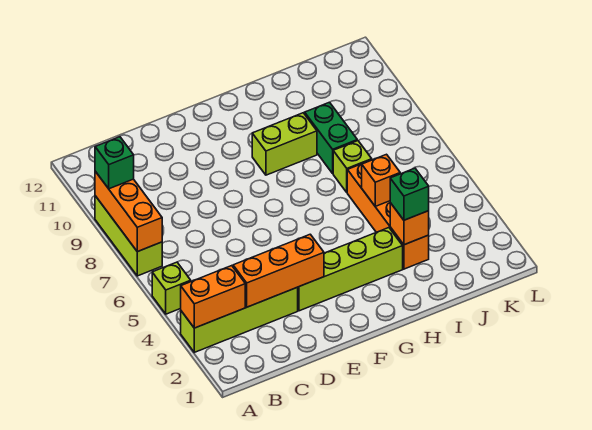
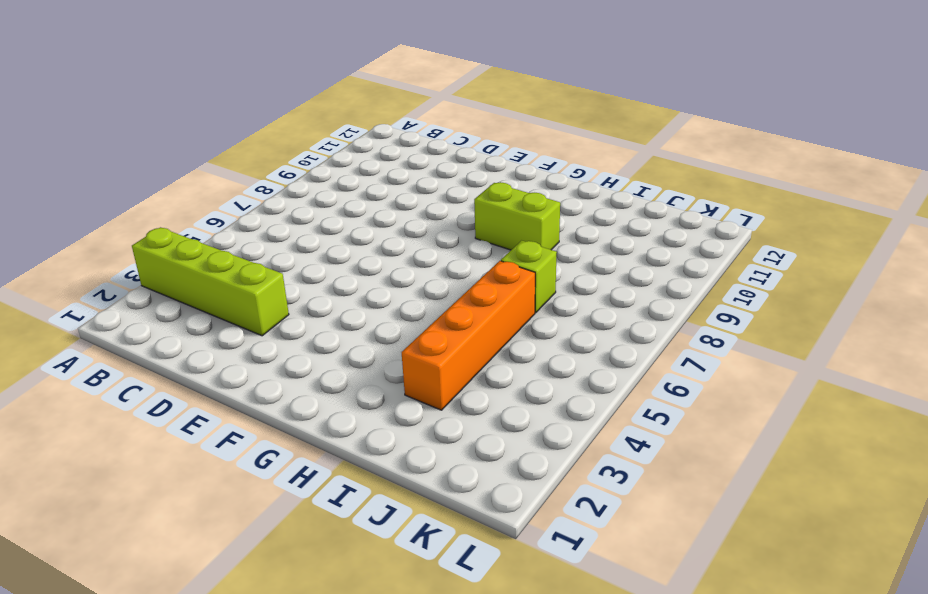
none -> lime brick A5 level 1
none -> lime brick A7:A9 level 1
none -> lime brick E3:H3 level 1

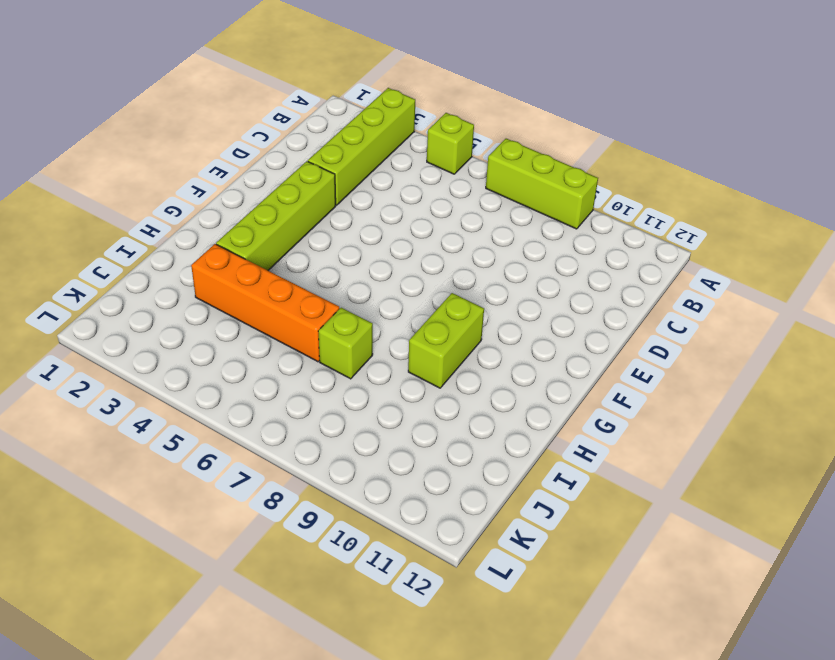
none -> green brick I8:I9 level 1
none -> orange brick A3:B3 level 2
none -> orange brick A7:A9 level 2

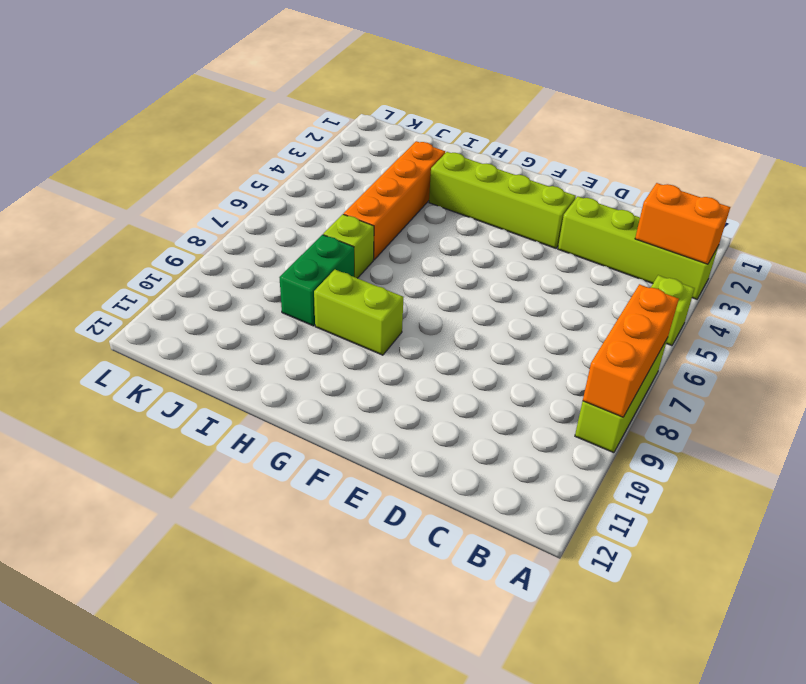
none -> orange brick C3:E3 level 2
none -> orange brick I3 level 2
none -> orange brick I5 level 2

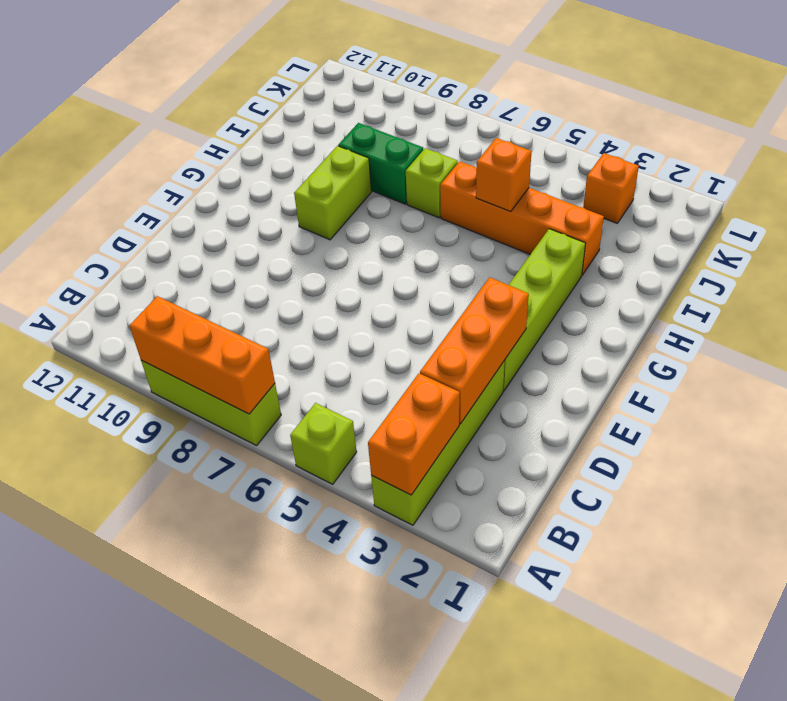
orange brick K3 level 1 -> orange brick I3 level 2
none -> green brick A9 level 3
none -> green brick I3 level 3

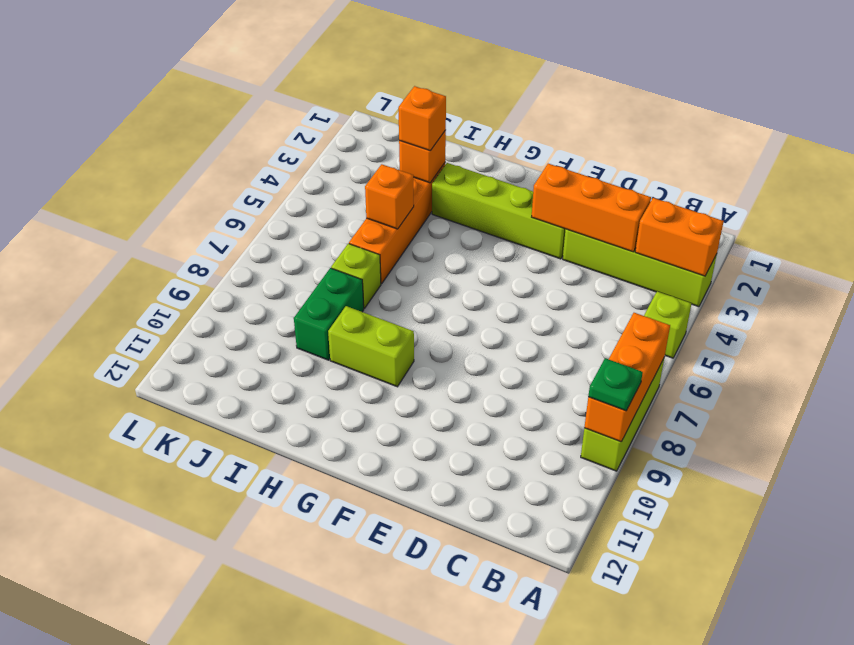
green plate A9 level 3 -> green brick A9 level 3
orange brick I3 level 3 -> green brick I3 level 3

